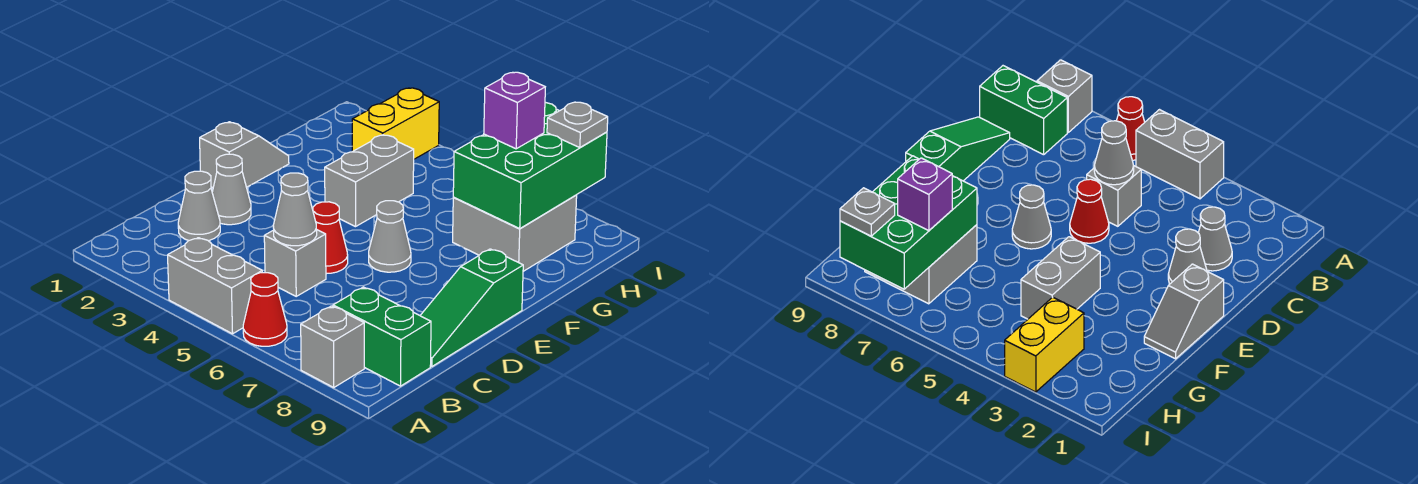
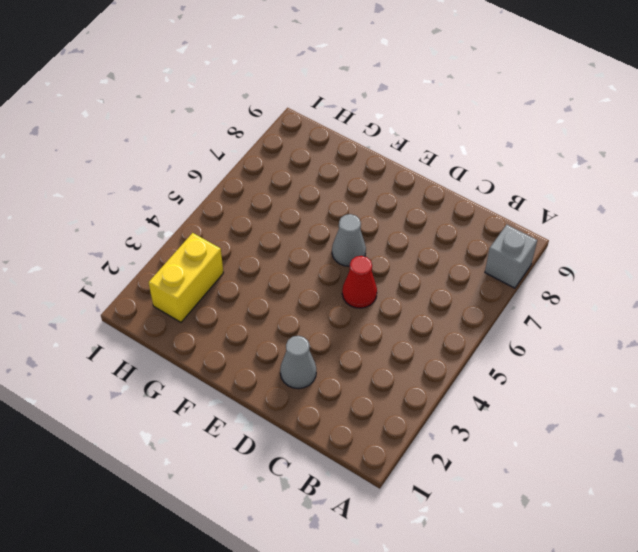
yellow brick H2:H3 level 1 -> yellow brick H3:I3 level 1
none -> grey brick A4:A5 level 1
none -> red cone A6 level 1
none -> green brick B8:B9 level 1

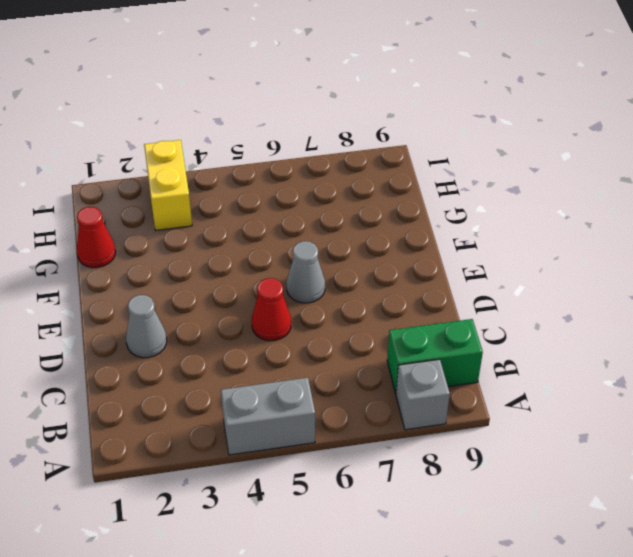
red cone G1 level 1 -> red cone A6 level 1
none -> grey cone C2 level 1
none -> grey brick C5 level 1
none -> green slope C9:E9 level 1 top E

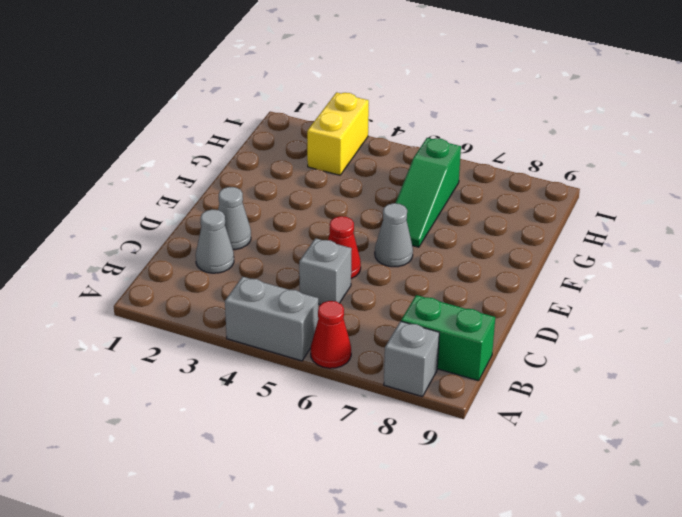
green slope F6:H6 level 1 top H -> green slope C9:E9 level 1 top E
none -> grey slope E1:F1 level 1 top E
none -> grey brick F4:G4 level 1
none -> grey brick G7:H8 level 1

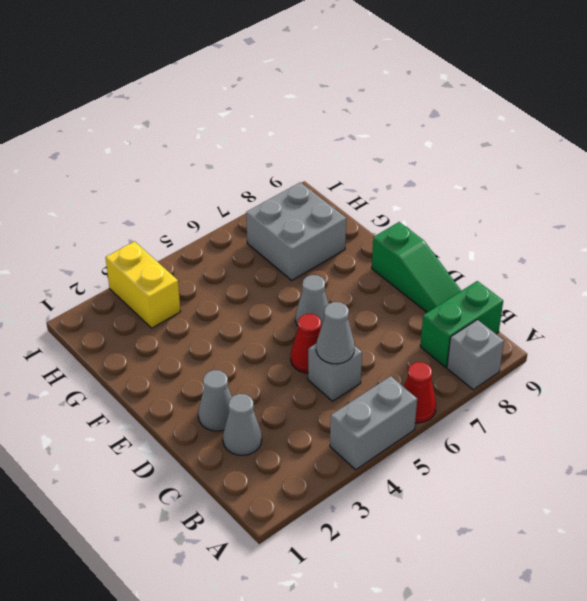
none -> grey slope E1:F1 level 1 top E
none -> grey brick F4:G4 level 1
none -> green brick G7:I8 level 2

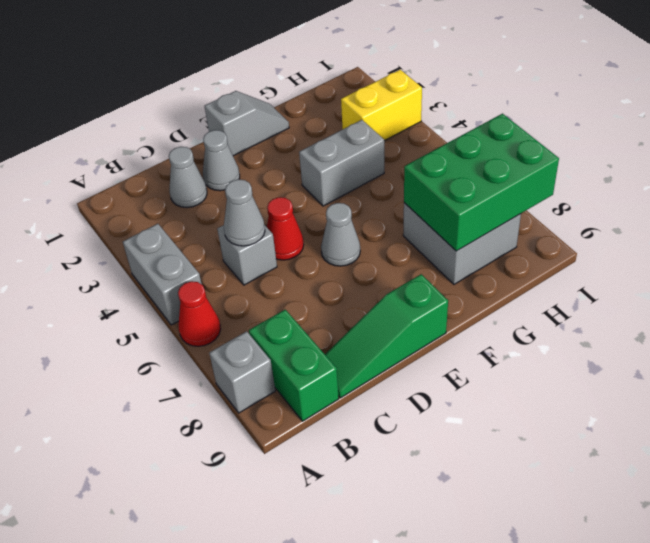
none -> purple brick H7 level 3
none -> grey plate I8 level 3

